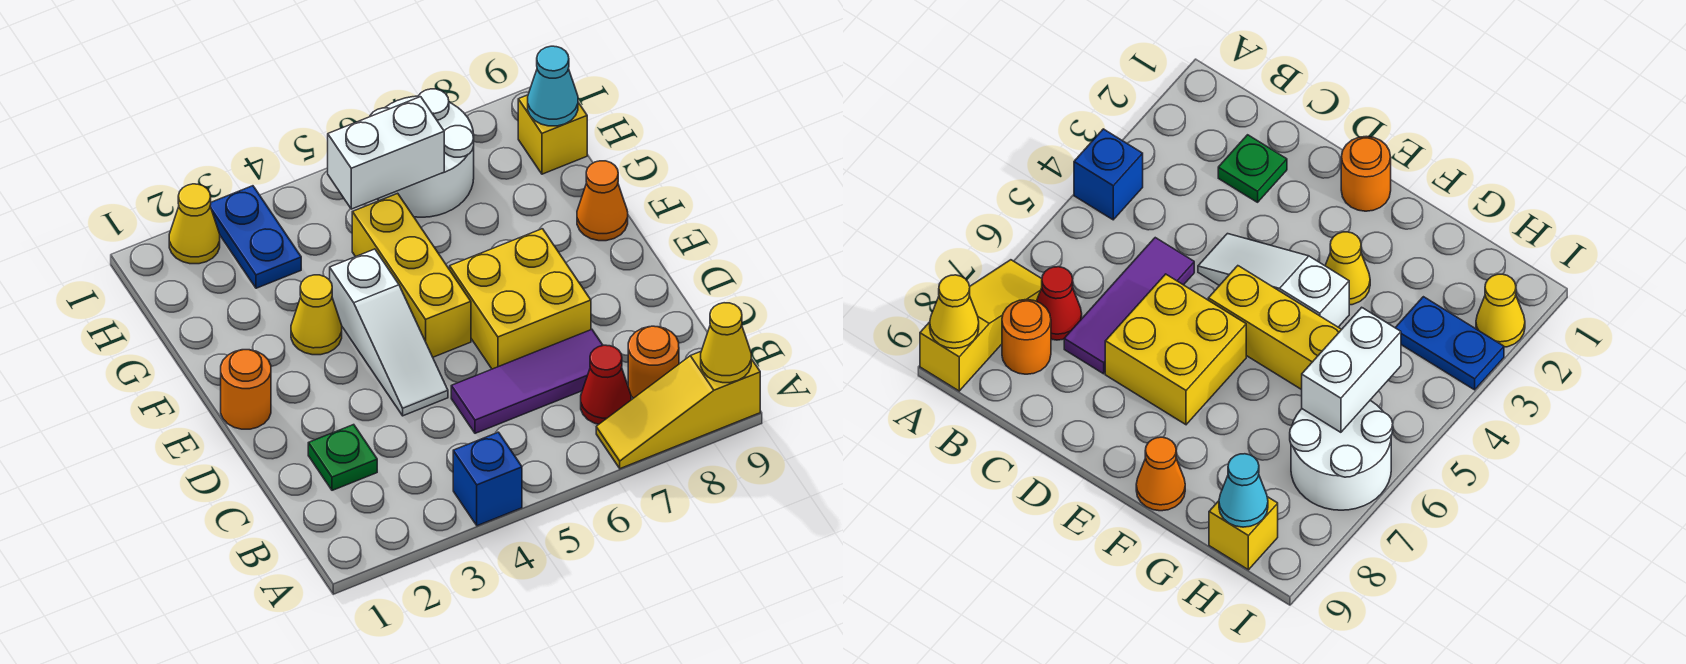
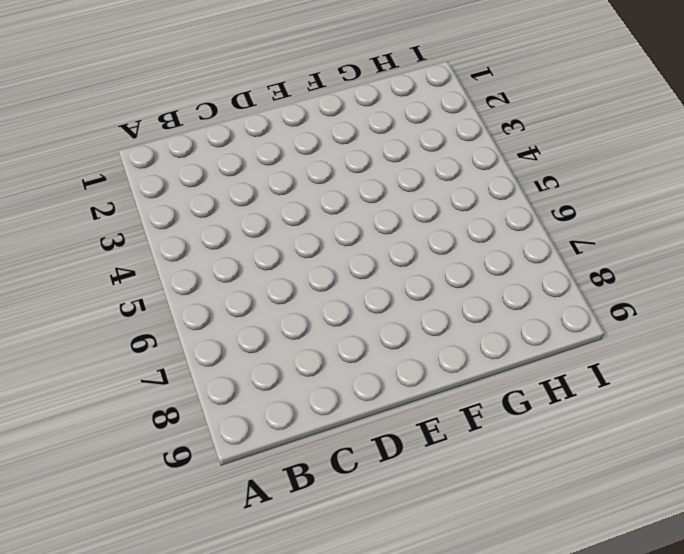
none -> blue brick A4 level 1
none -> yellow slope A7:A9 level 1 top 9
none -> red cone B7 level 1

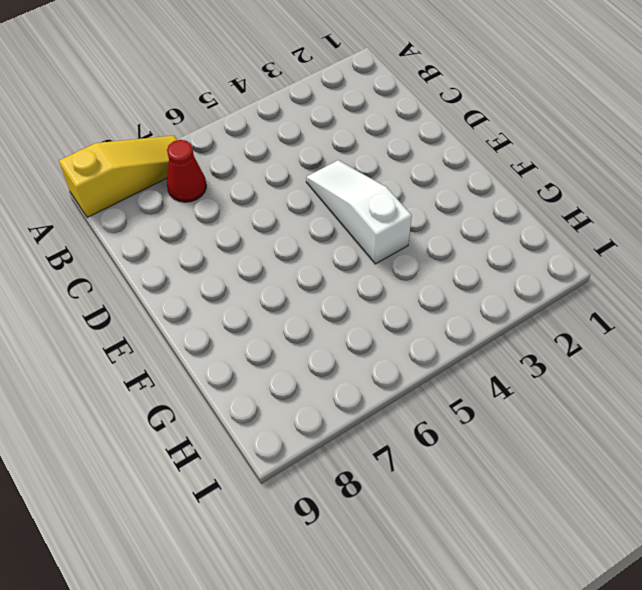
none -> blue brick A4 level 1
none -> orange round brick B8 level 1
none -> green plate C2 level 1

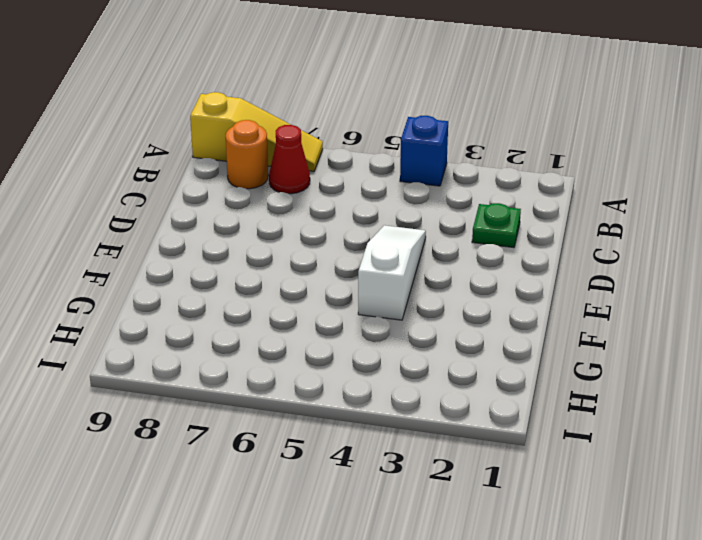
none -> purple tile C5:C7 level 1
none -> yellow brick D6:E7 level 1
none -> orange round brick E1 level 1

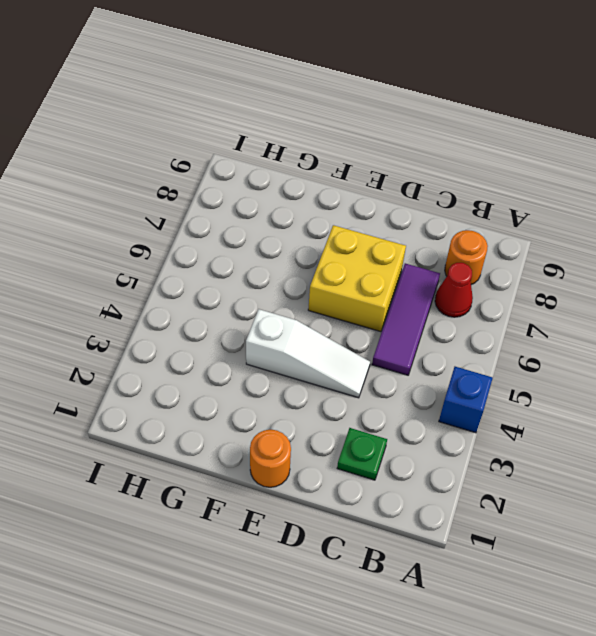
none -> yellow slope A7:A9 level 1 top 9
none -> yellow brick E5:G5 level 1
none -> yellow cone F3 level 1

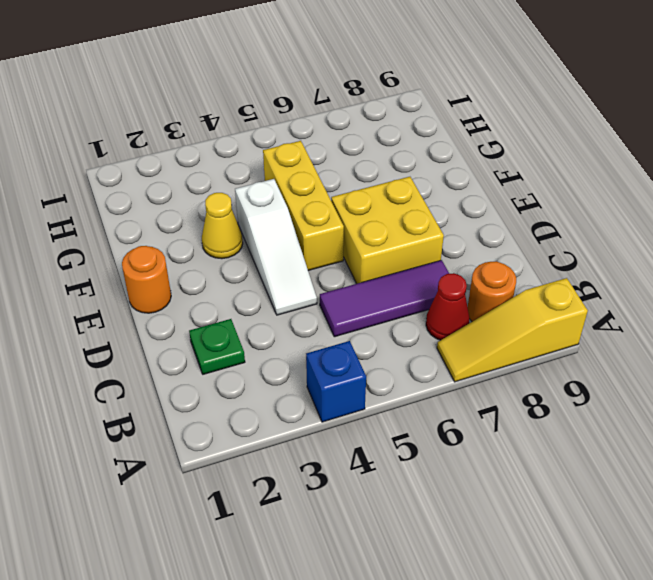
none -> orange cone F9 level 1
none -> blue plate H3:I3 level 1
none -> white round brick H6:I7 level 1

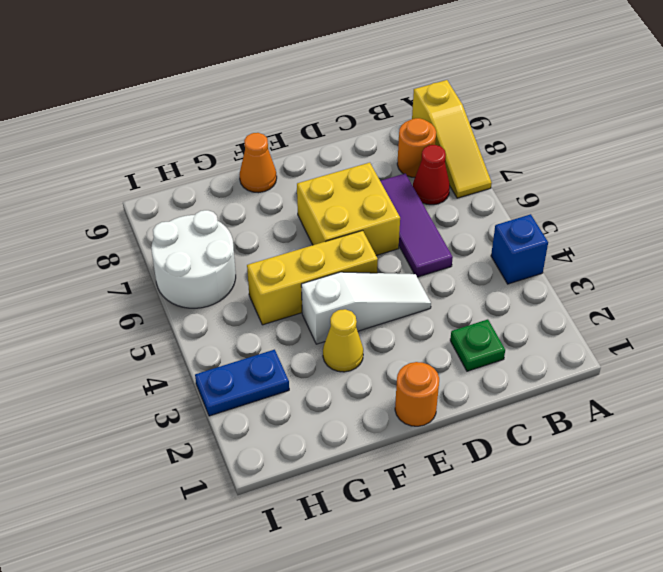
none -> yellow brick H9 level 1
none -> yellow cone I2 level 1
none -> yellow cone A9 level 2

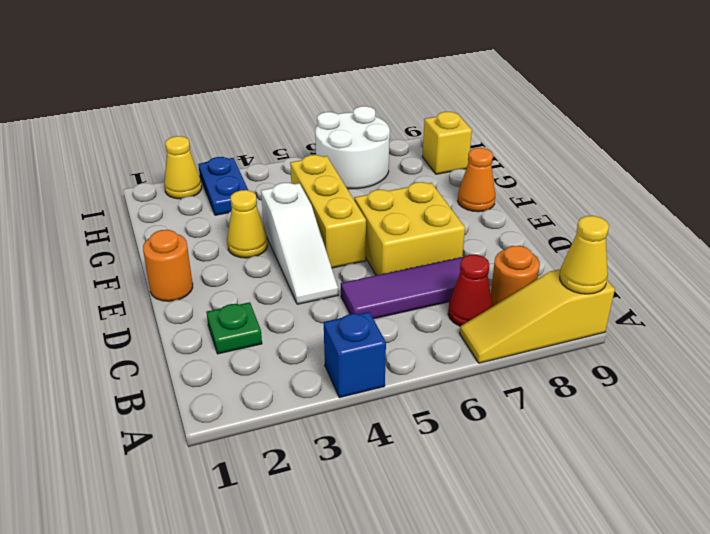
none -> white brick H5:H6 level 2
none -> cyan cone H9 level 2

